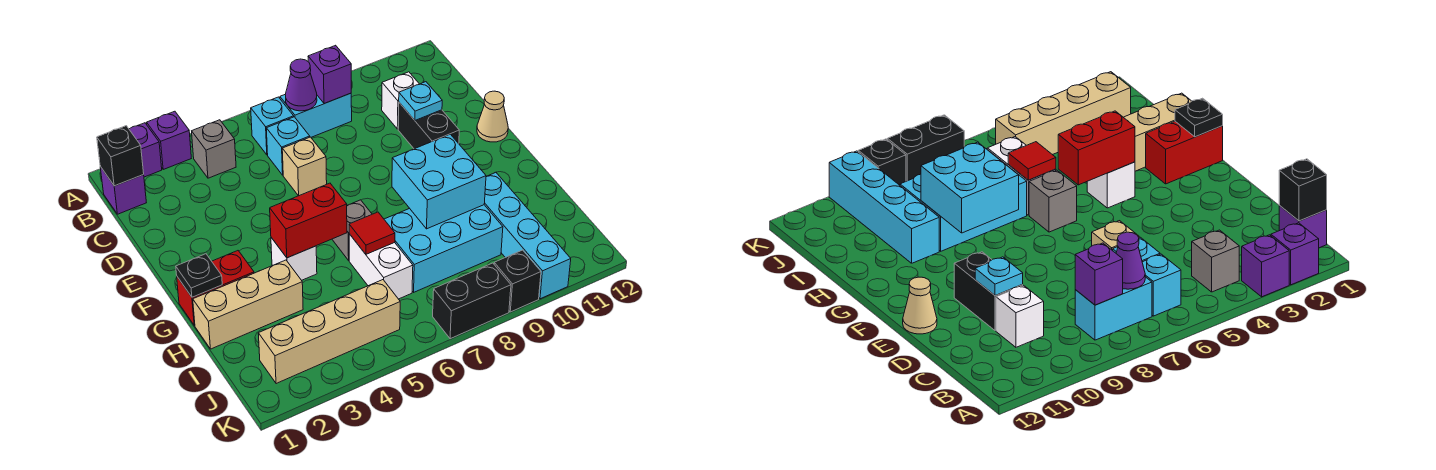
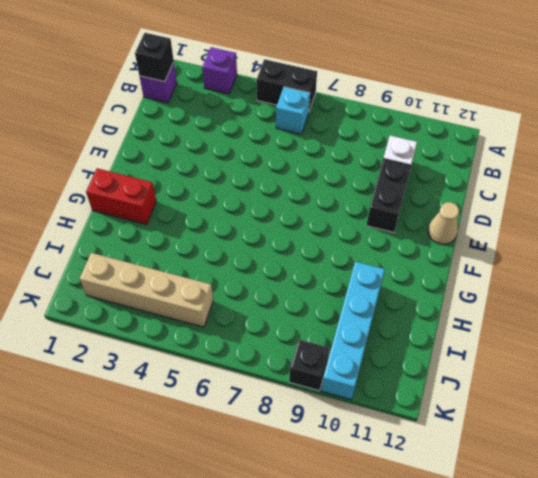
black brick A5:A6 level 1 -> black brick K7:K8 level 1
none -> purple brick A2 level 1
none -> grey brick B4 level 1
none -> cyan brick B7:B8 level 1

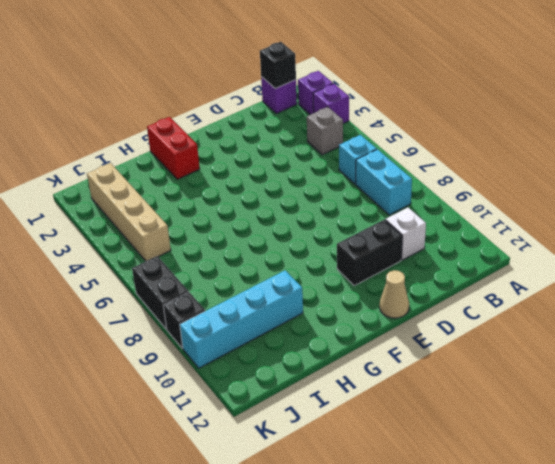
none -> cyan brick C6 level 1
none -> tan brick D6 level 1
none -> white brick G4 level 1

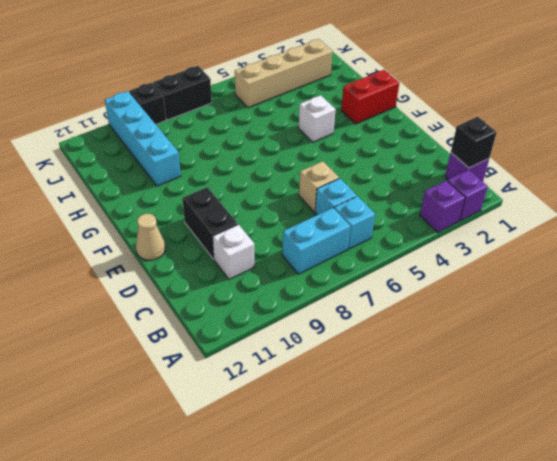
none -> grey brick B4 level 1
none -> grey brick G6 level 1
none -> tan brick H1:H3 level 1

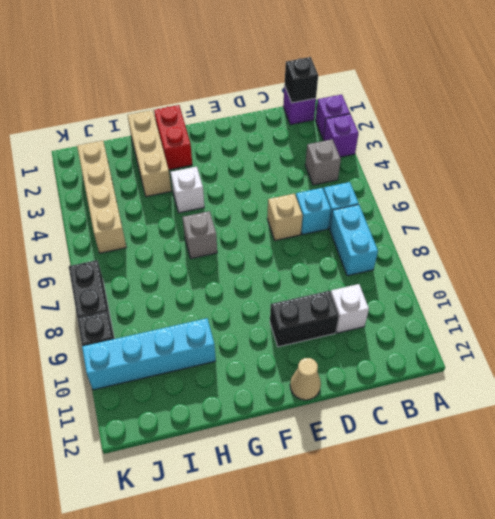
none -> white brick H6:I6 level 1
none -> cyan brick H7:I9 level 1
none -> purple cone B7 level 2

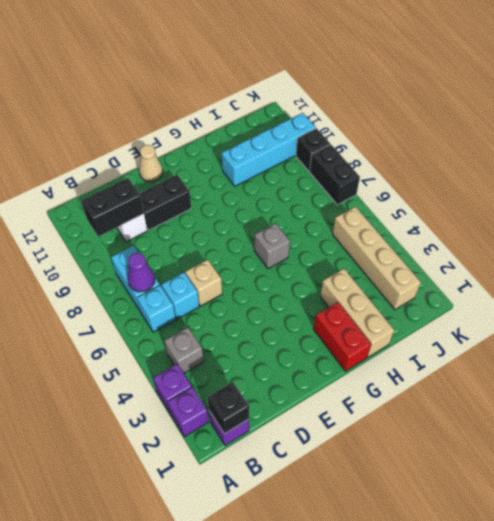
black brick B10:C10 level 2 -> none
none -> white brick G4 level 1
none -> white brick H6:I6 level 1
none -> cyan brick H7:I9 level 1

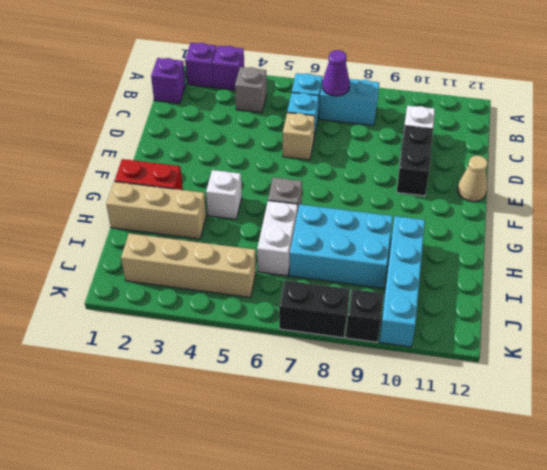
none -> black brick B1 level 2
none -> purple brick B8 level 2
none -> cyan plate D10 level 2

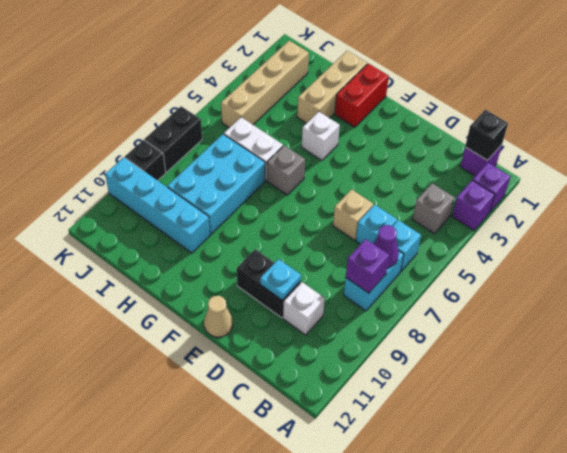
none -> black plate G1 level 2
none -> red brick G4:G5 level 2
none -> cyan brick G8:H9 level 2

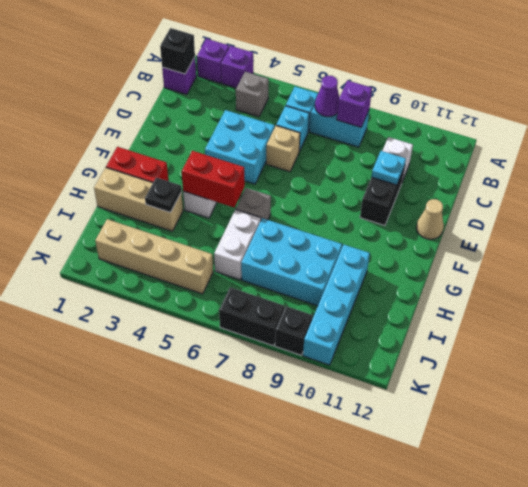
cyan brick D4:E5 level 1 -> cyan brick G8:H9 level 2
black plate H3 level 2 -> black plate G1 level 2
none -> red tile H6 level 2

